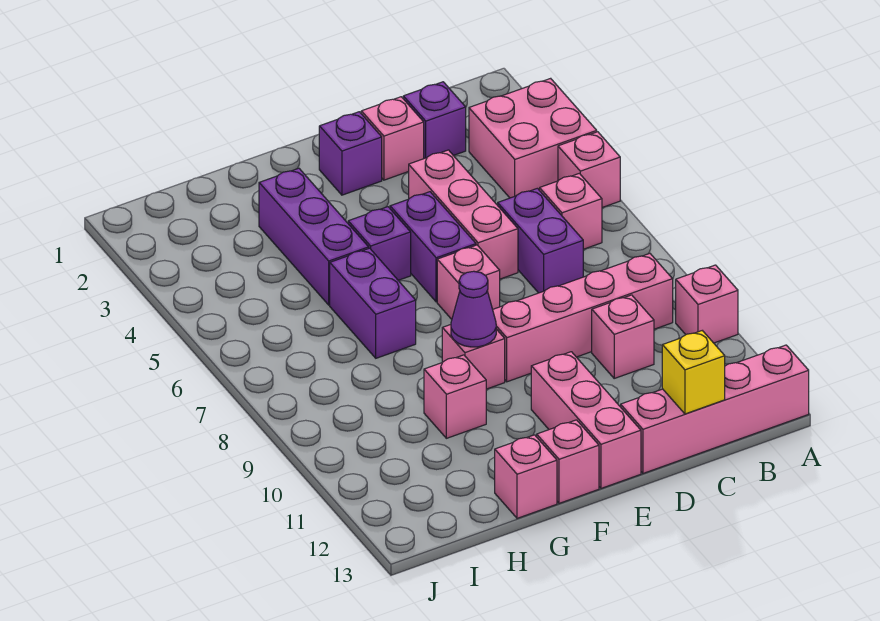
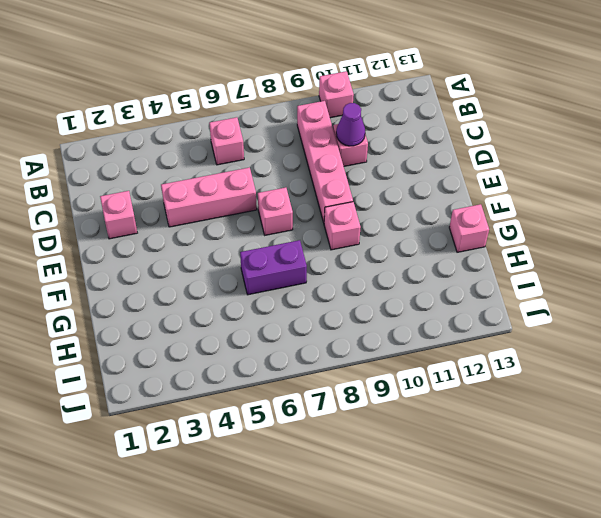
purple cone C10 level 2 -> purple cone F9 level 2
none -> pink brick A3:B4 level 1
none -> pink brick A5 level 1
none -> pink brick A13:D13 level 1

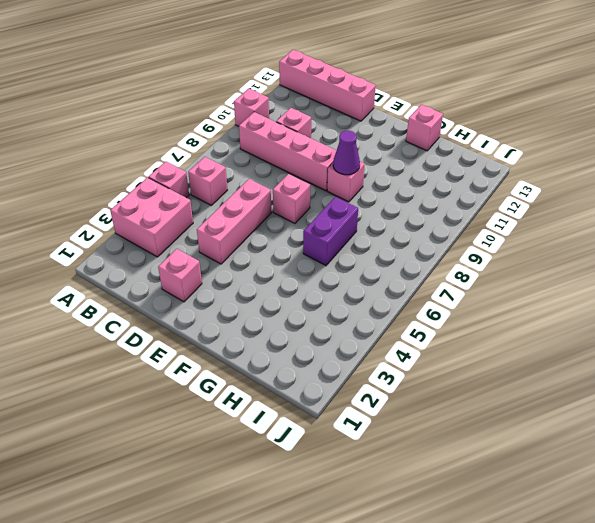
none -> purple brick C2 level 1
none -> purple brick C6:C7 level 1
none -> purple brick E2 level 1

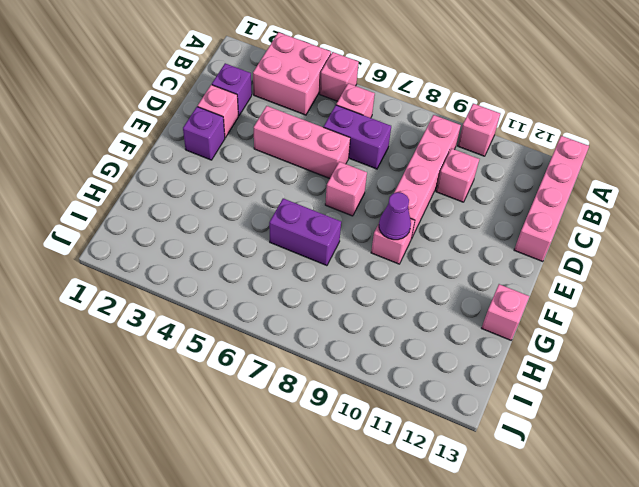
none -> purple brick E5:E6 level 1
none -> pink brick E11:E13 level 1
none -> purple brick F5 level 1

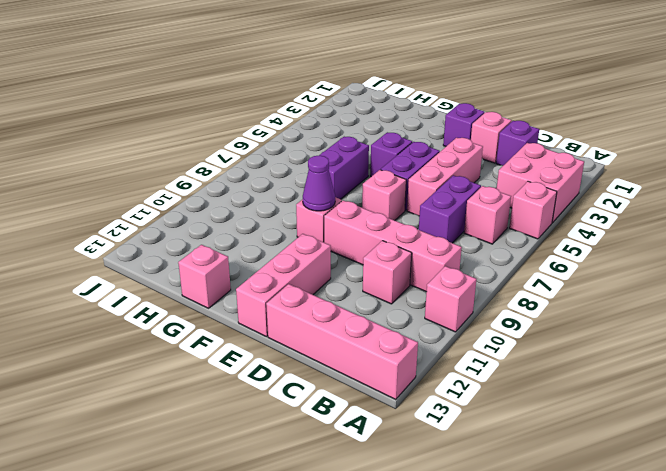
none -> pink brick F13 level 1
none -> purple brick G3:G5 level 1
none -> pink brick G10 level 1

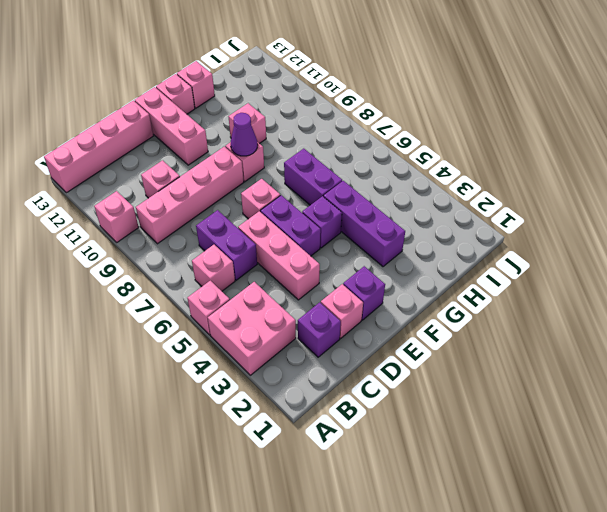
none -> yellow brick C13 level 2

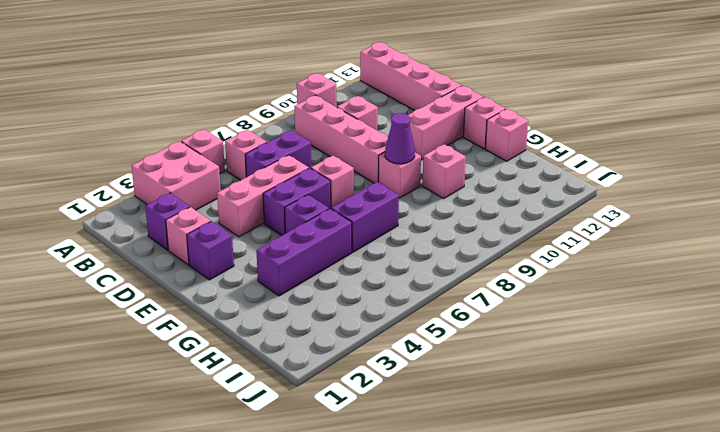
none -> yellow brick C13 level 2

